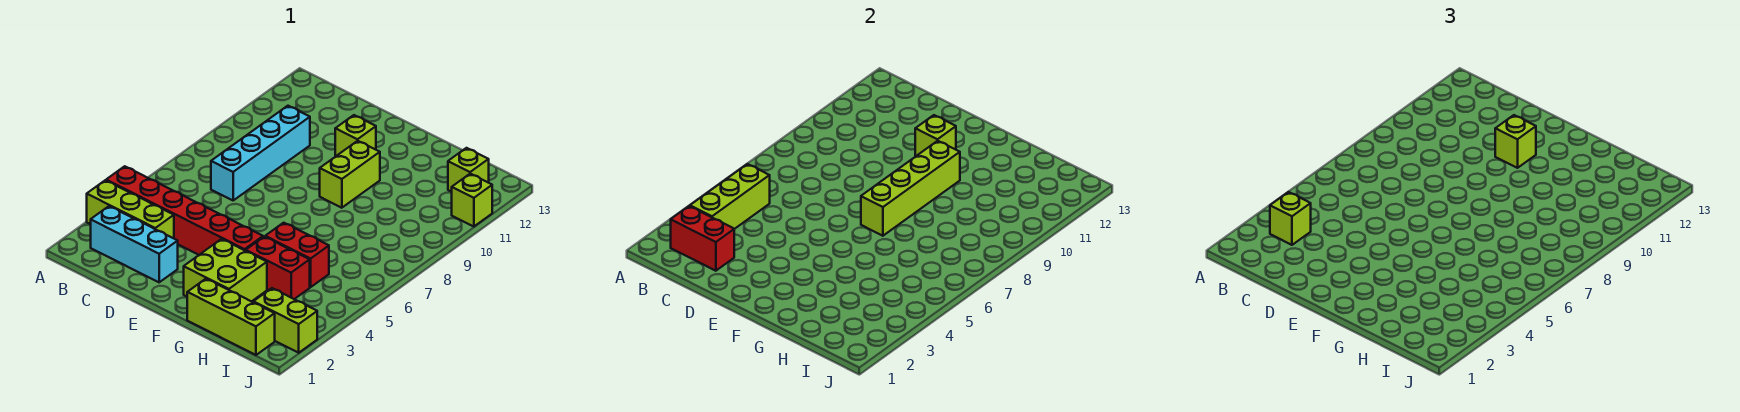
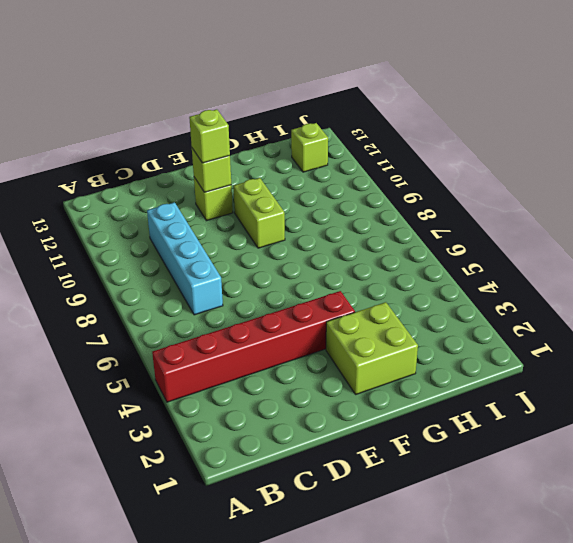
none -> lime brick A3:C3 level 1
none -> cyan brick B2:D2 level 1
none -> lime brick G1:I1 level 1

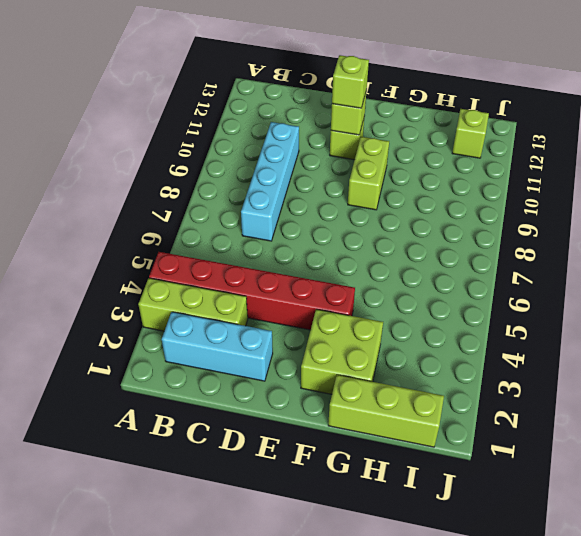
none -> red brick G4:H4 level 1
none -> red brick G5:H5 level 1
none -> lime brick I2:J2 level 1

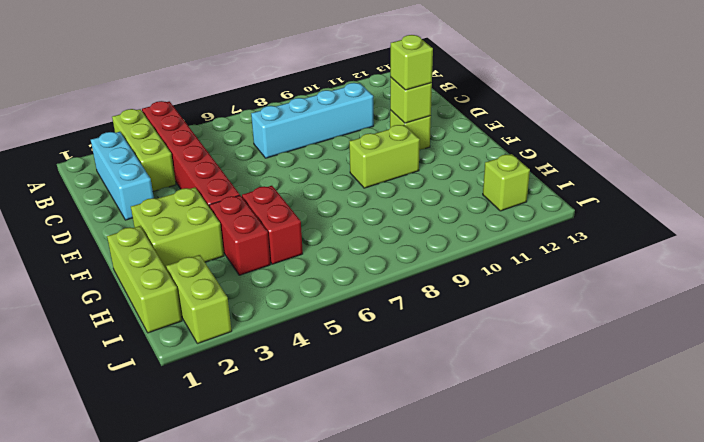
none -> lime brick J11 level 1
none -> red brick B2:C2 level 2
none -> lime brick B3:B5 level 2

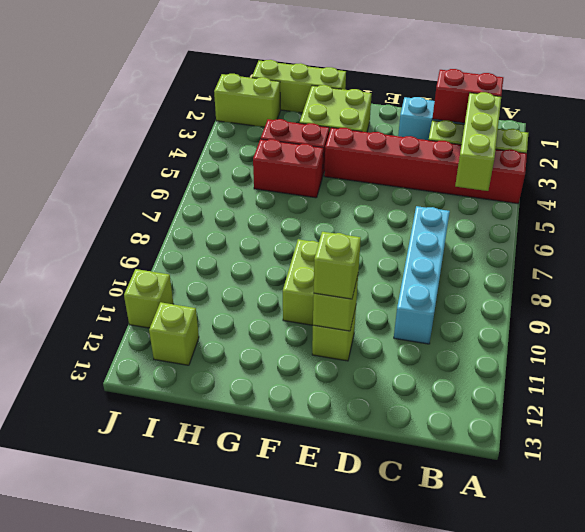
none -> lime brick F7:F10 level 2
none -> lime brick B3 level 3

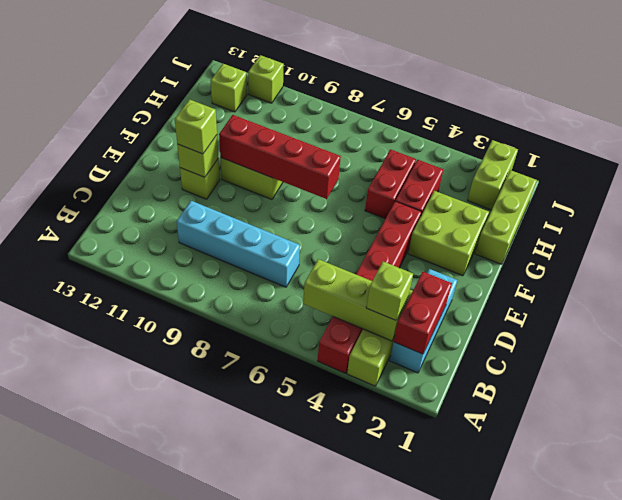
red brick F7:F10 level 2 -> lime brick F7:F10 level 2

